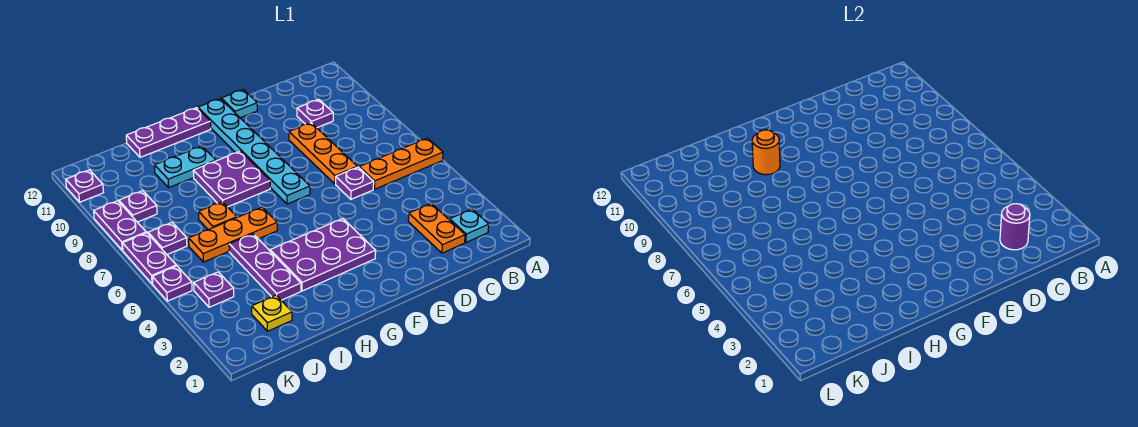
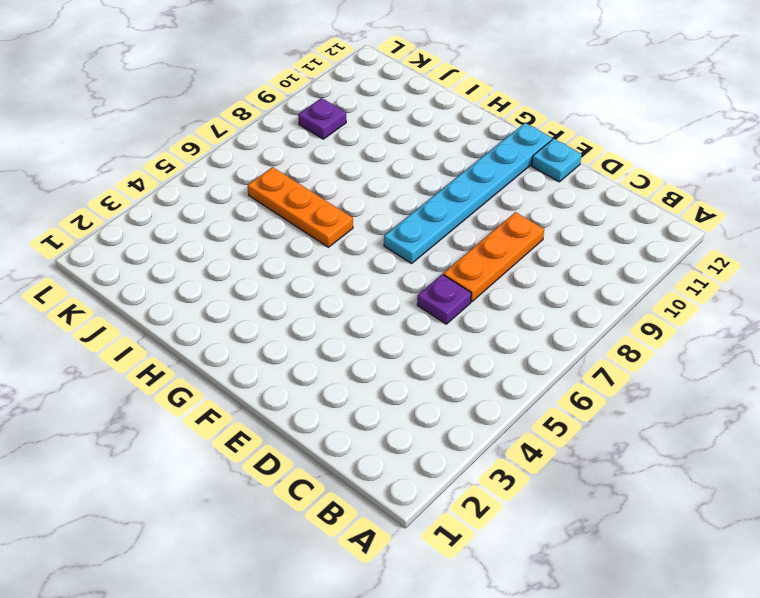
none -> orange plate A6:C6 level 1
none -> cyan plate B2 level 1
none -> orange plate C2:C3 level 1

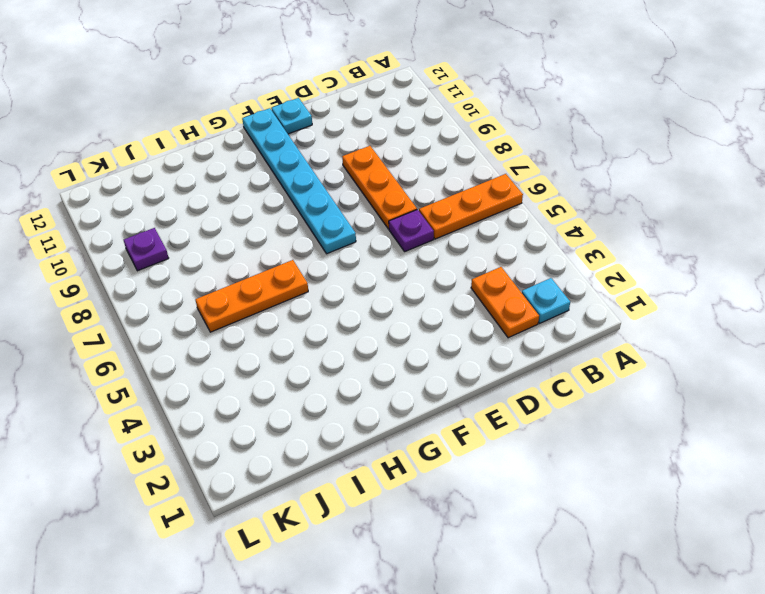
none -> purple plate C10 level 1
none -> purple plate F3:H4 level 1
none -> purple plate G8:H9 level 1

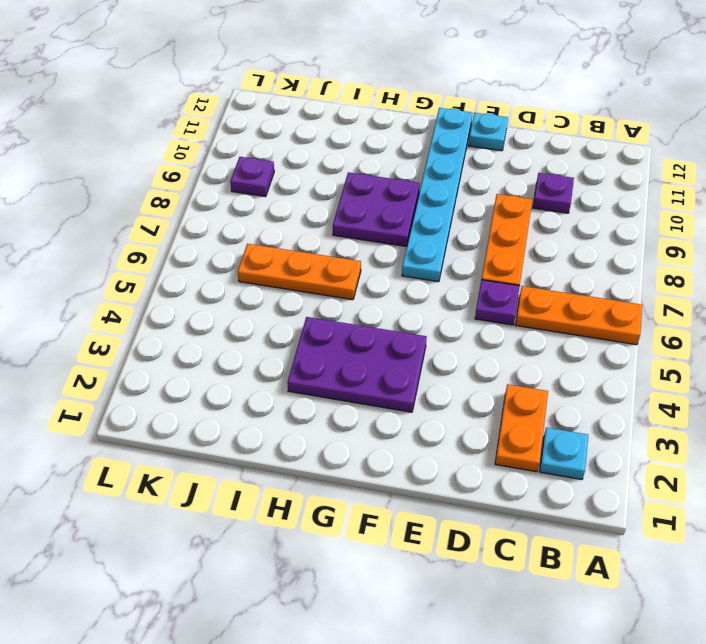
none -> purple plate G12:I12 level 1
none -> cyan plate H10:I10 level 1
none -> purple plate I3:I5 level 1

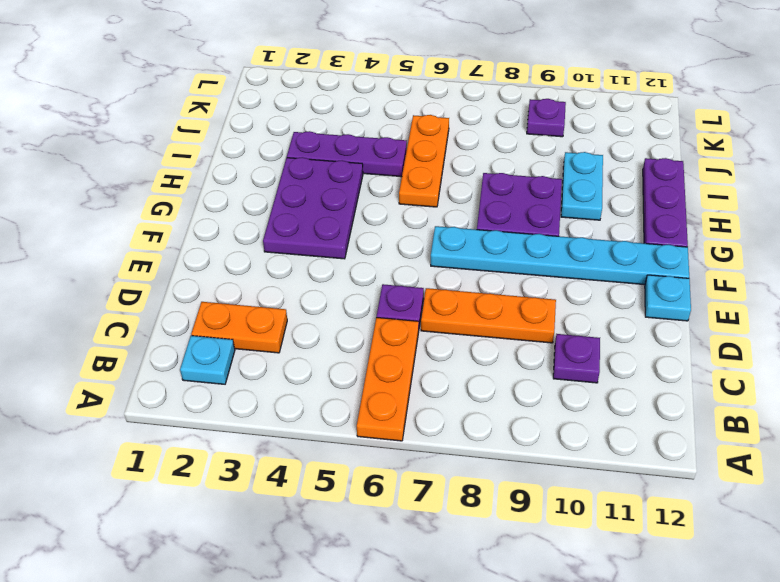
none -> orange plate I7 level 1
none -> yellow plate J2 level 1
none -> purple plate K4 level 1

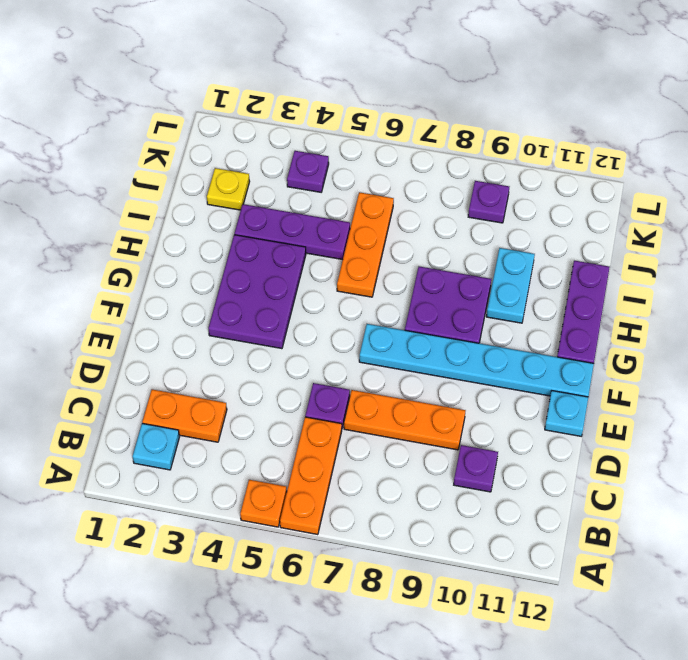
orange plate A5 level 1 -> orange plate I7 level 1
none -> purple plate K7 level 1
none -> purple plate L5 level 1
none -> purple plate L6:L7 level 1

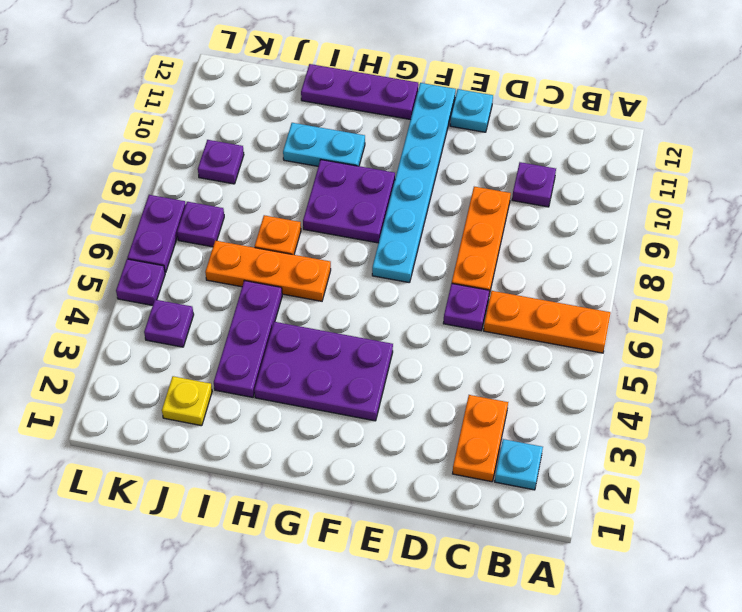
none -> purple plate L8:L9 level 1
none -> purple plate L11 level 1
none -> purple round brick C2 level 2

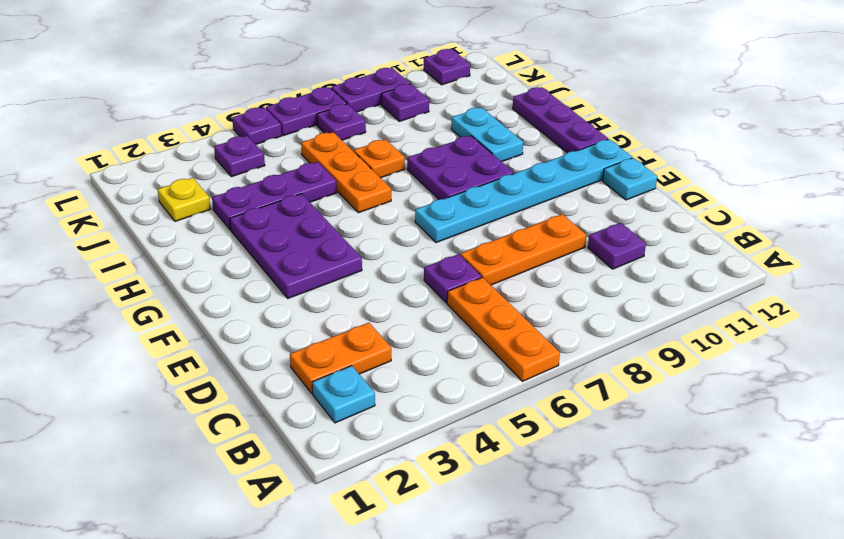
none -> purple round brick C2 level 2
none -> orange round brick H10 level 2

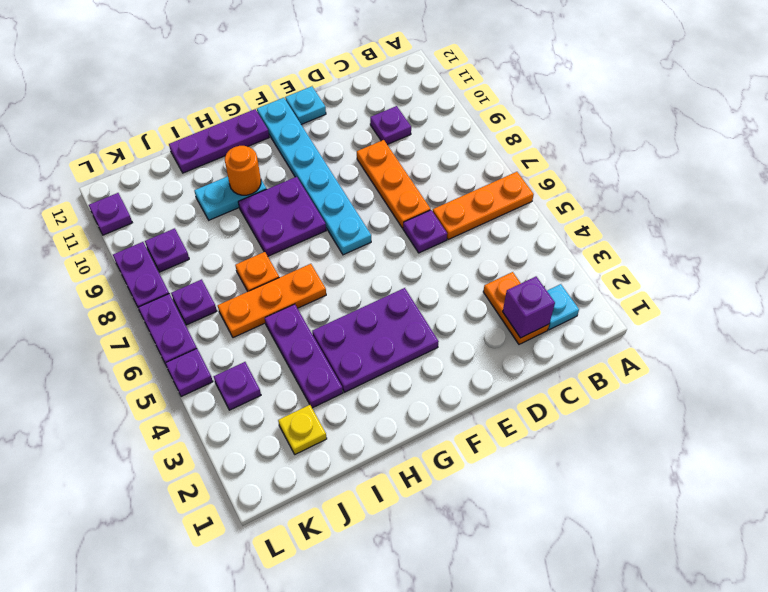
purple brick C2 level 2 -> purple round brick C2 level 2

